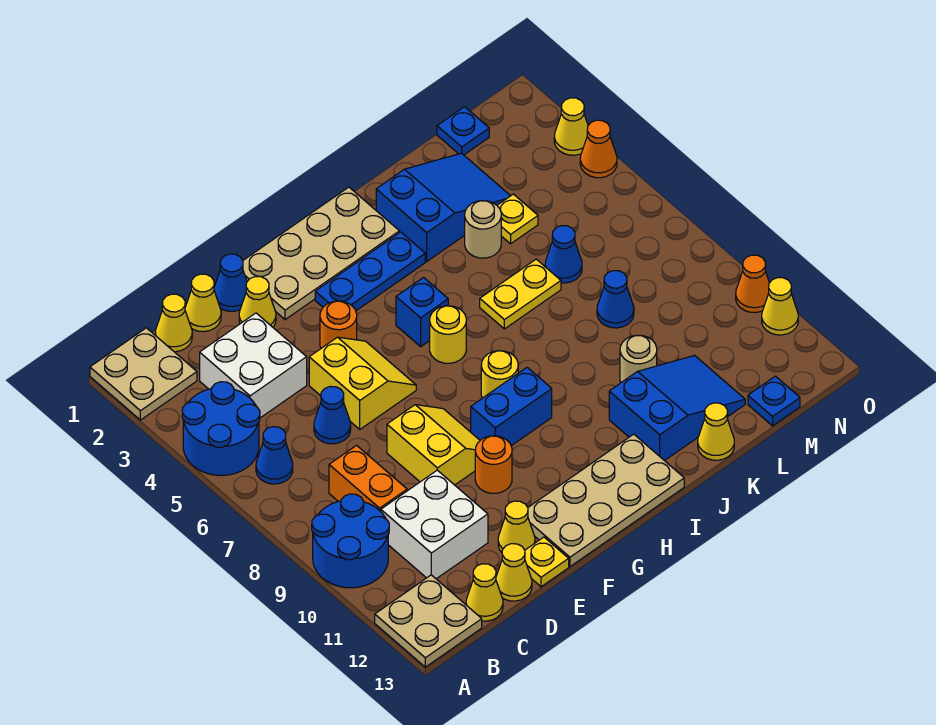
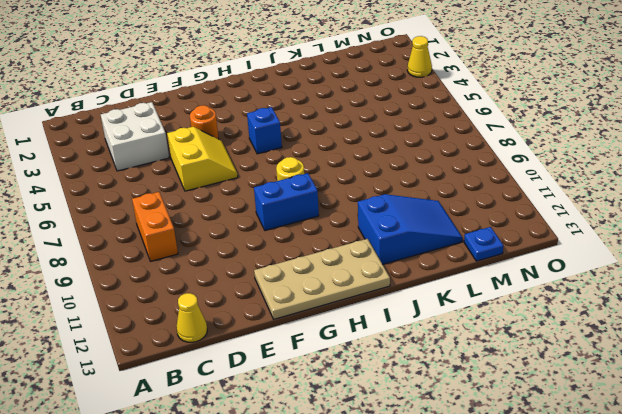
none -> tan plate A1:B2 level 1
none -> blue round brick A4:B5 level 1
none -> blue round brick A9:B10 level 1
none -> tan plate A12:B13 level 1

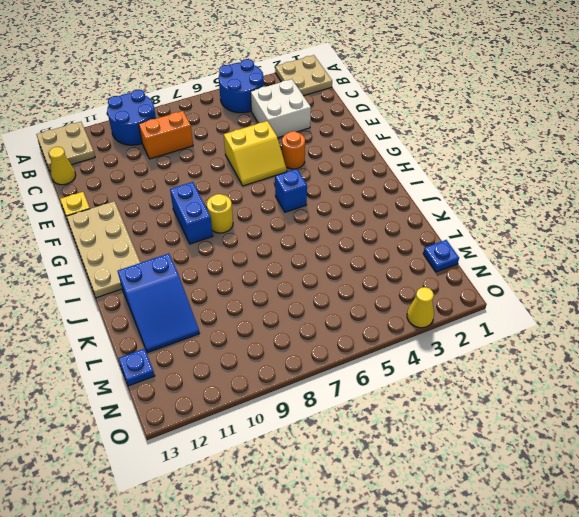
none -> blue cone B6 level 1
none -> yellow cone C1 level 1
none -> white brick C10:D11 level 1
none -> yellow cone D1 level 1

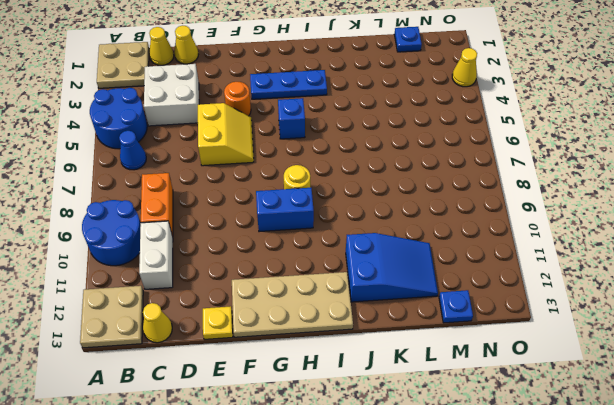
white brick C10:C11 level 1 -> white brick C10:D11 level 1
none -> blue cone D6 level 1
none -> yellow cone D13 level 1
none -> blue cone E1 level 1
none -> yellow cone E2 level 1

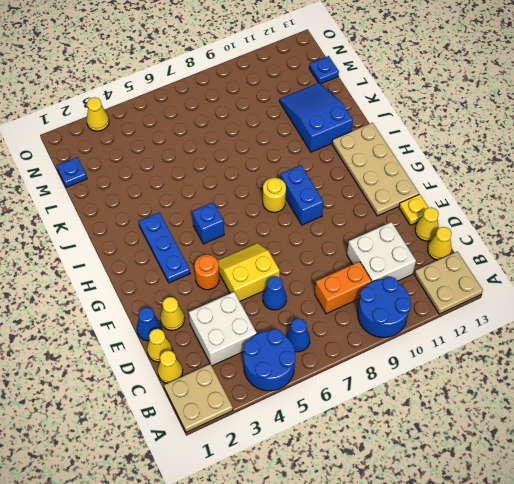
none -> yellow slope E8:F9 level 1 top E
none -> yellow cone E12 level 1
none -> tan plate F1:I2 level 1
none -> orange round brick F10 level 1

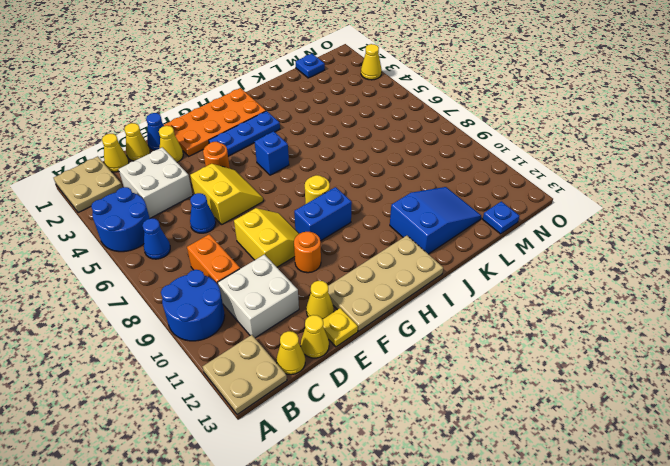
orange plate F1:I2 level 1 -> tan plate F1:I2 level 1
none -> yellow round brick H6 level 1
none -> blue slope J2:L3 level 1 top J
none -> yellow plate J6:K6 level 1
none -> tan round brick K4 level 1

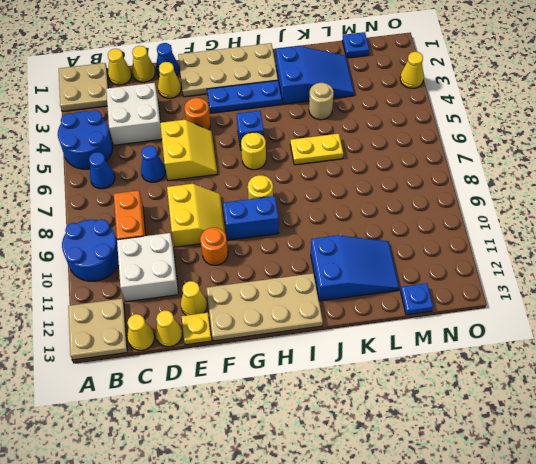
none -> tan round brick K10 level 1
none -> yellow cone K13 level 1
none -> yellow plate L4 level 1
none -> blue cone L6 level 1

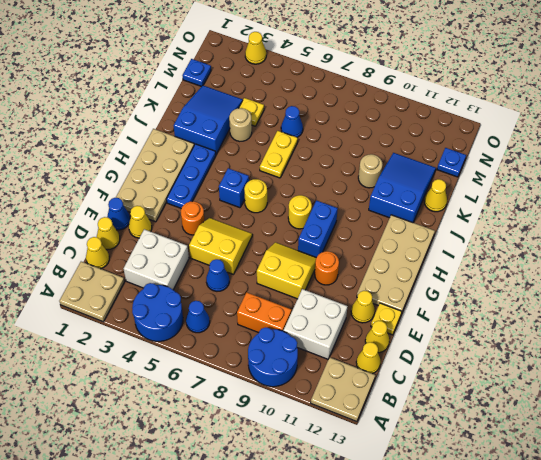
none -> blue cone L8 level 1
none -> orange cone O4 level 1
none -> orange cone O10 level 1
none -> yellow cone O11 level 1

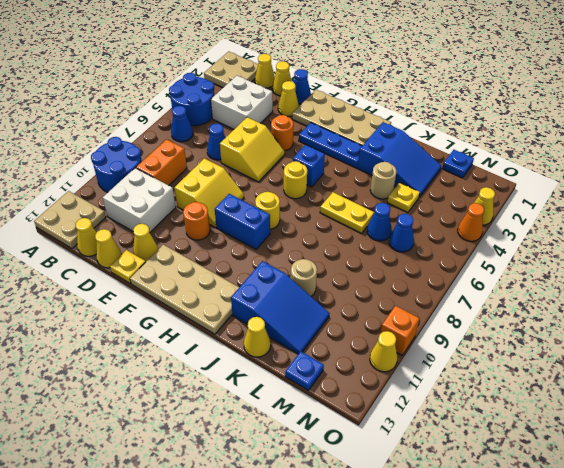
blue cone M6 level 1 -> blue cone L8 level 1
orange brick O10 level 1 -> orange cone O10 level 1

